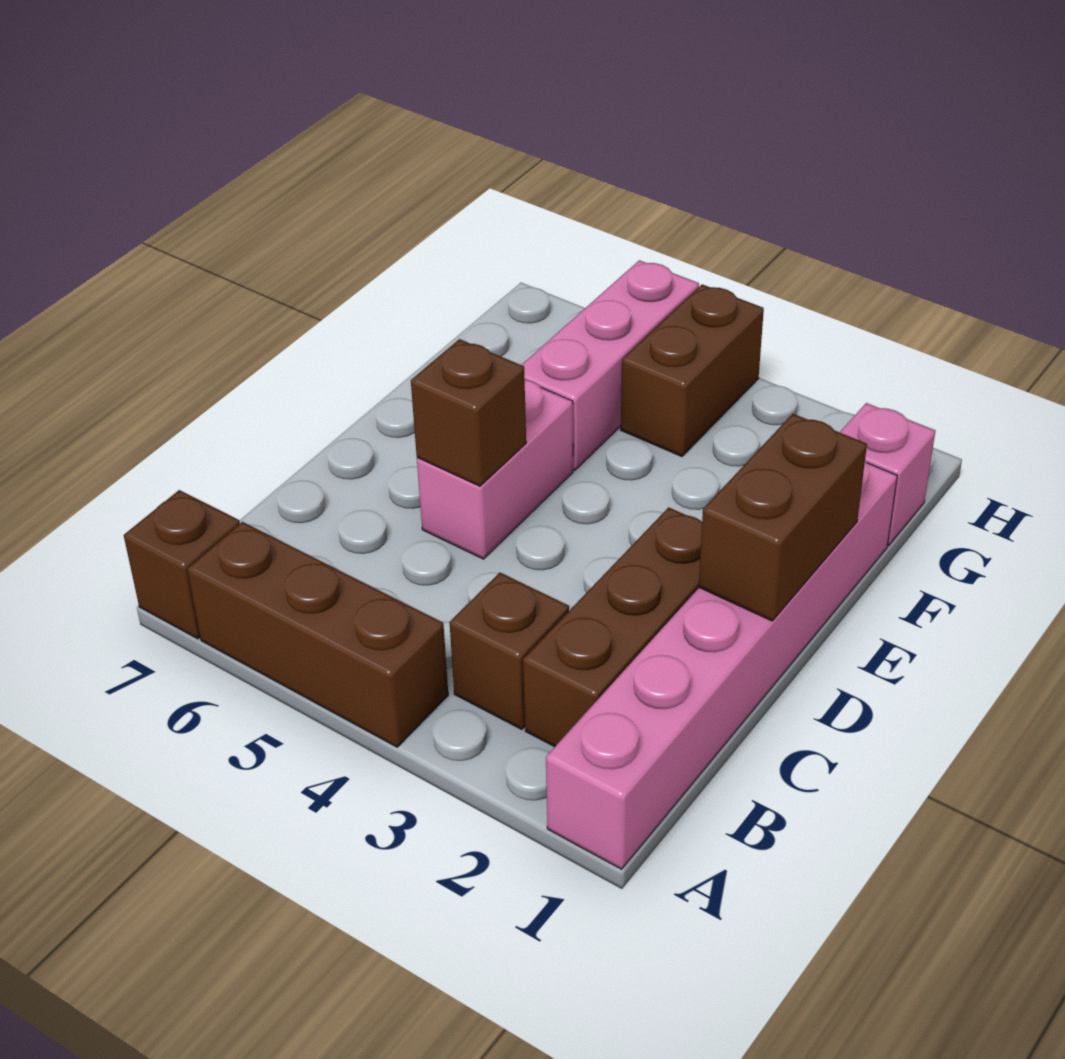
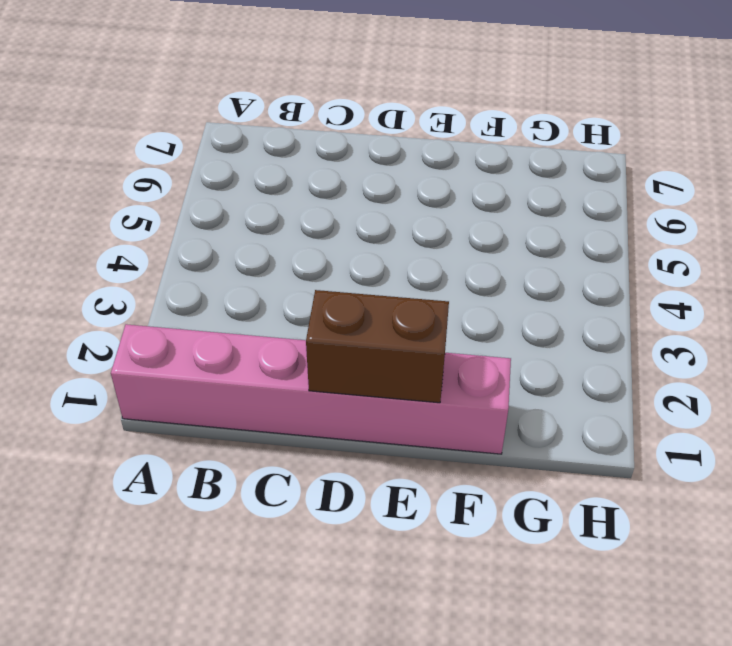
none -> brown brick A4:A6 level 1
none -> brown brick A7 level 1

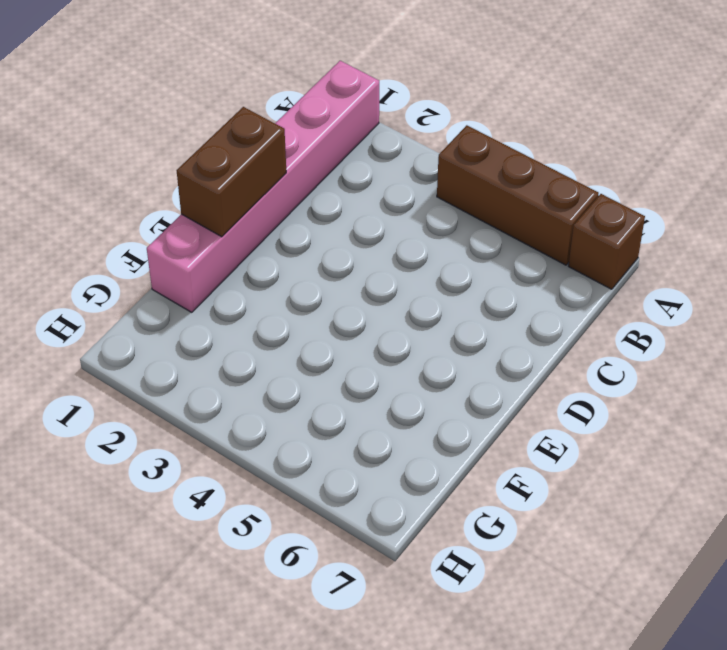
none -> brown brick B2:D2 level 1
none -> brown brick B3 level 1

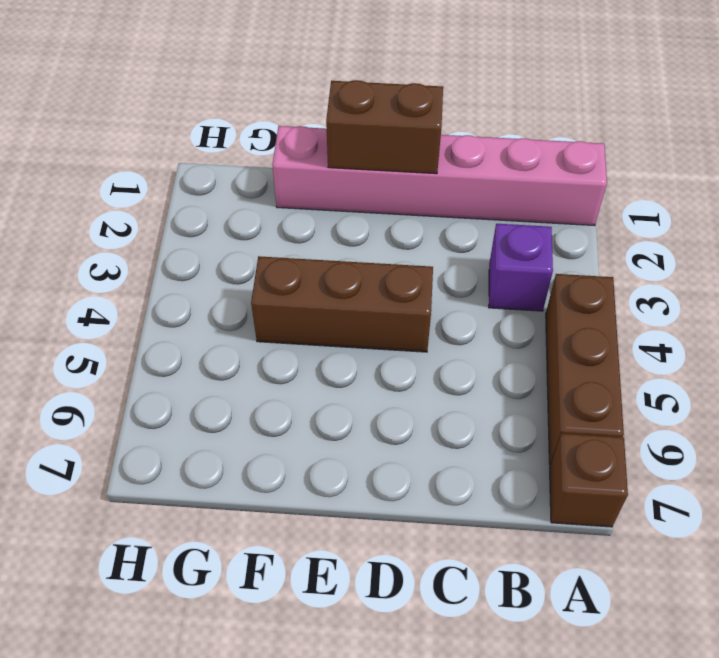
purple brick B3 level 1 -> brown brick B3 level 1
brown brick D4:F4 level 1 -> brown brick B2:D2 level 1
none -> pink brick D5:E5 level 1
none -> pink brick F5:H5 level 1

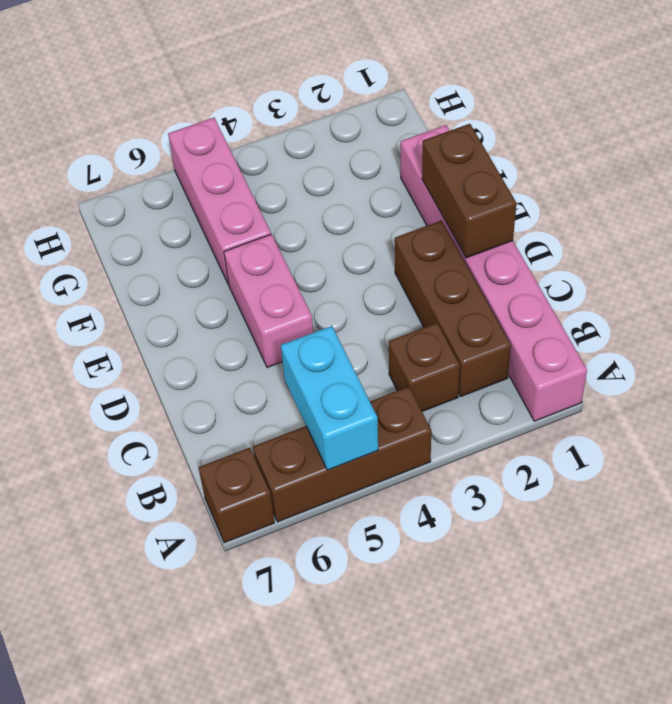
cyan brick A5:B5 level 2 -> none
none -> pink brick G1 level 1
none -> brown brick G4:H4 level 1

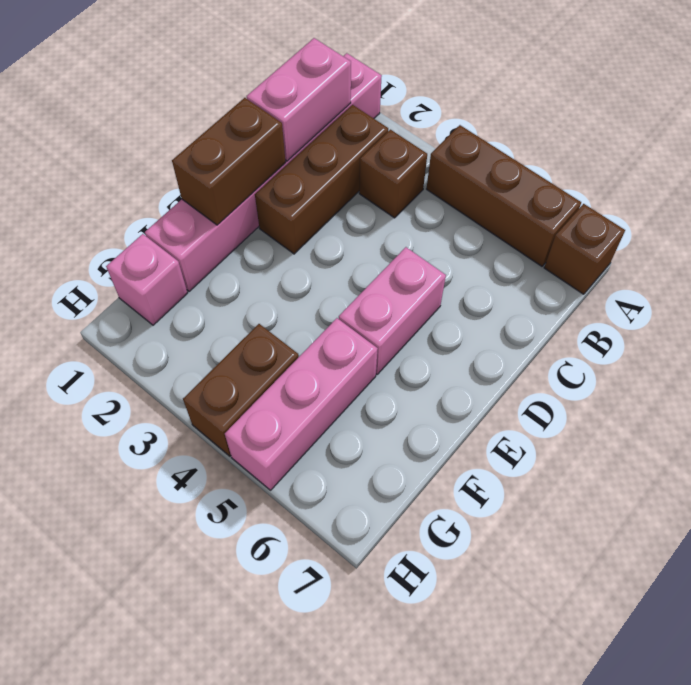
pink brick B1:C1 level 2 -> none
none -> brown brick D5 level 2

